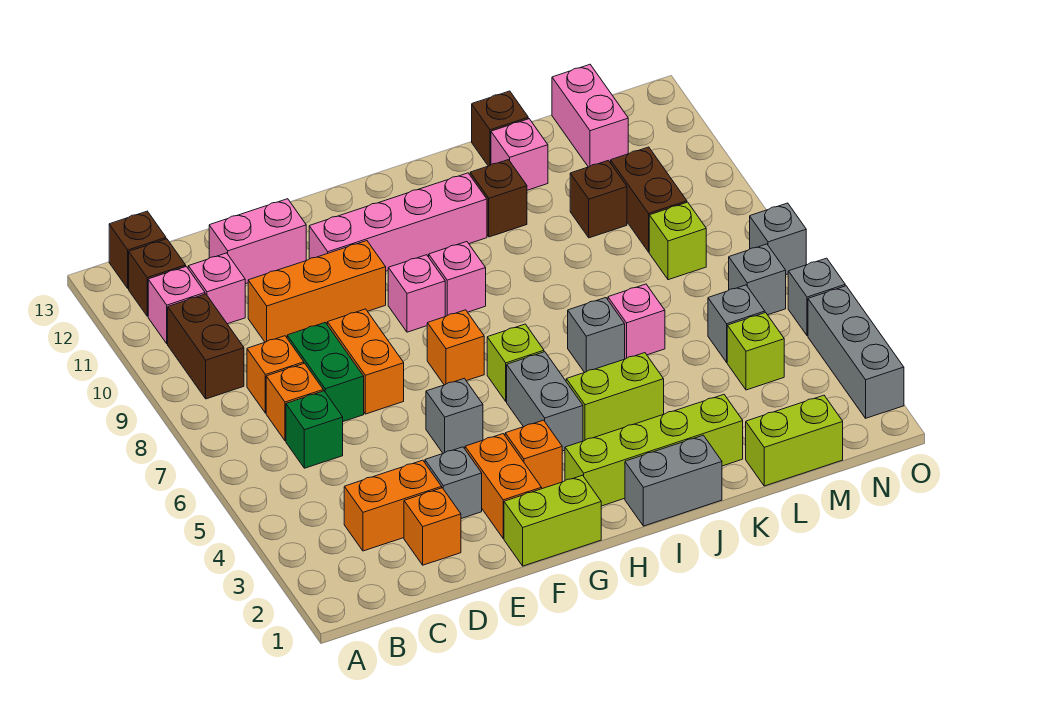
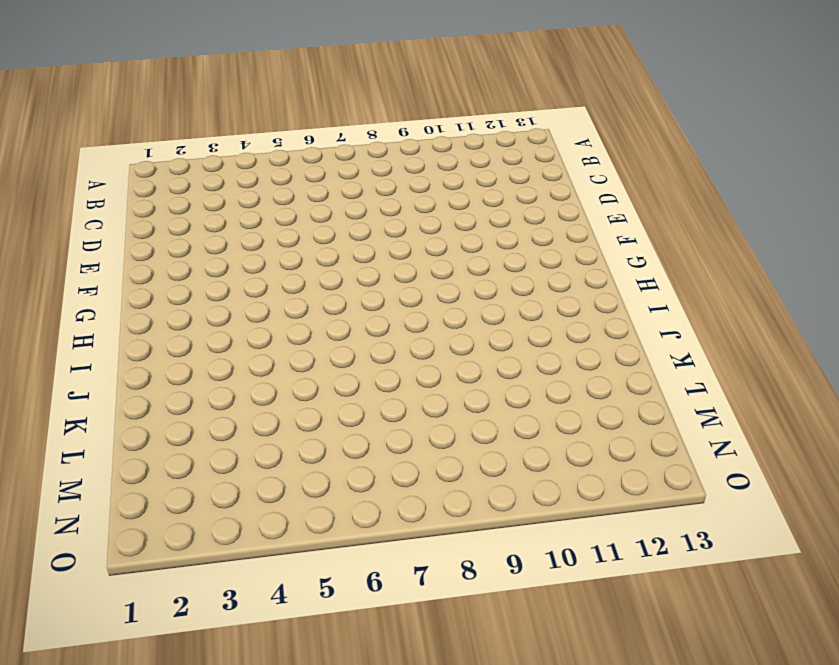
none -> brown brick B9:B10 level 1
none -> pink brick B11 level 1
none -> brown brick B12 level 1
none -> brown brick B13 level 1

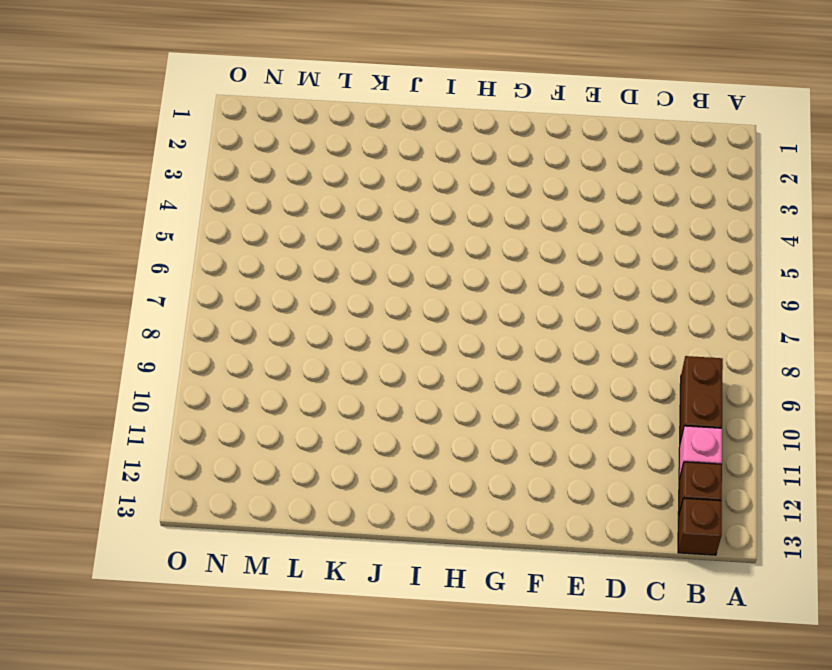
none -> orange brick C3:D3 level 1
none -> green brick C6 level 1
none -> orange brick C7 level 1
none -> orange brick C8 level 1

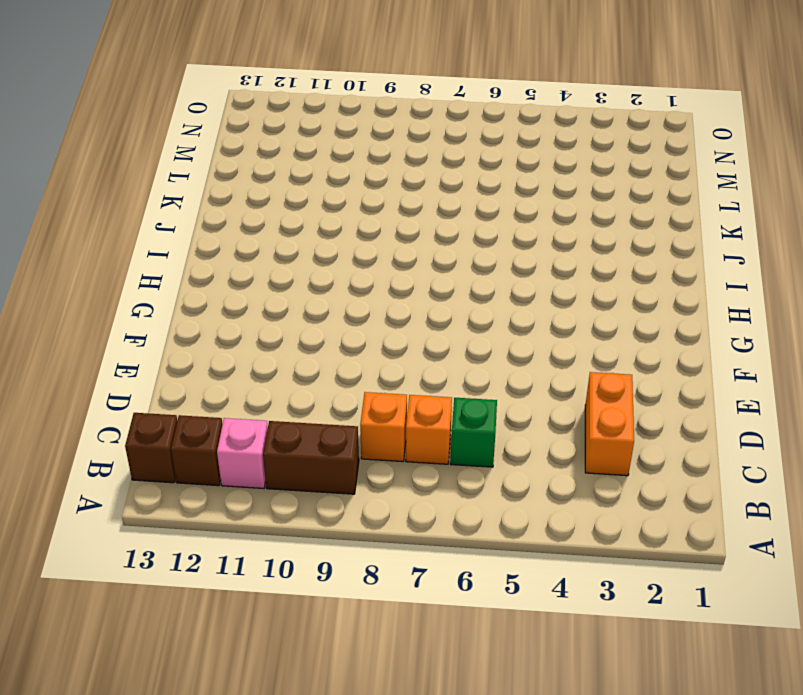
none -> pink brick C11 level 1
none -> orange brick D2 level 1
none -> green brick D7:D8 level 1
none -> orange brick D10:F10 level 1

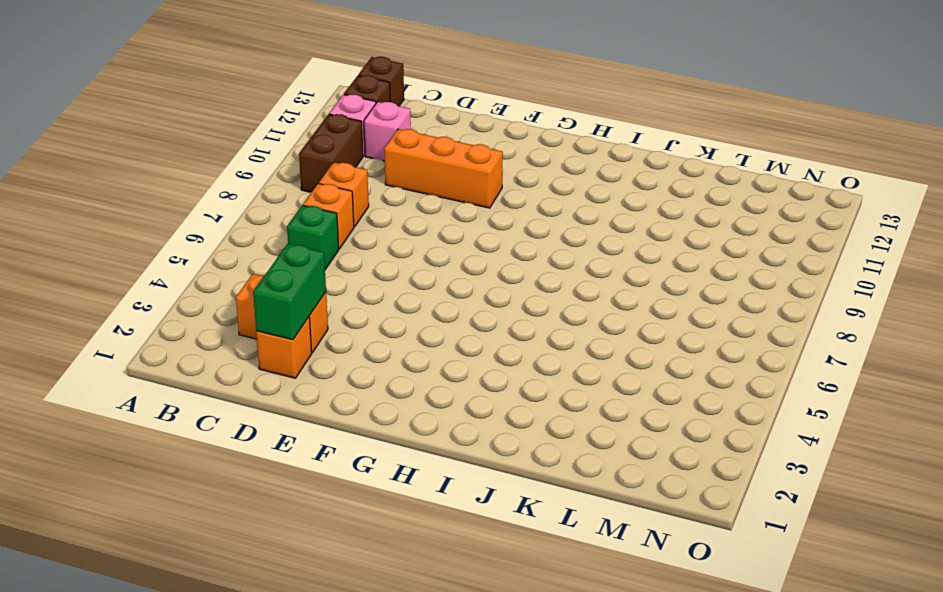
green brick D2:D3 level 2 -> green brick D7:D8 level 1
none -> pink brick D12:E12 level 1
none -> grey brick E3 level 1
none -> orange brick E7:E8 level 1
none -> lime brick F1:G1 level 1

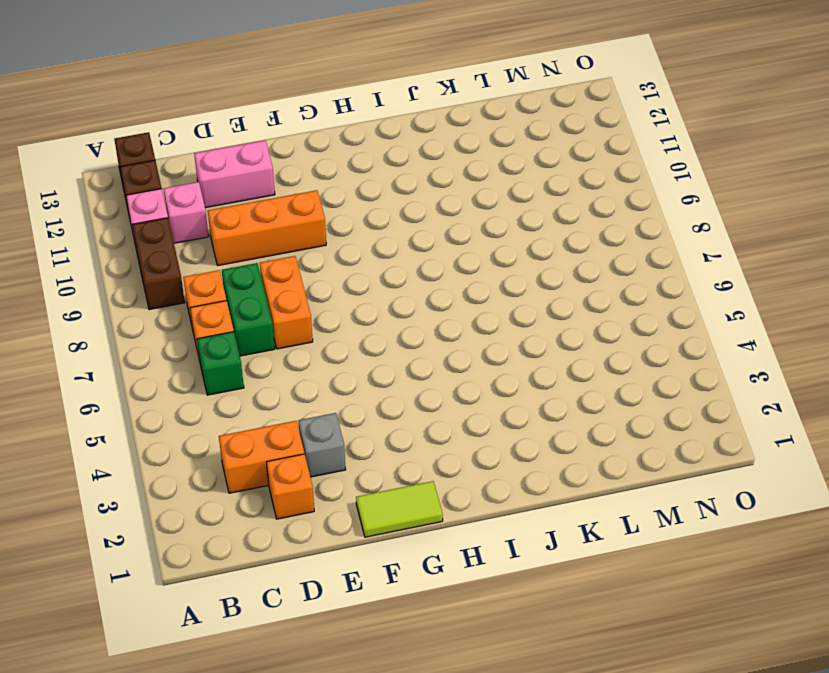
lime tile F1:G1 level 1 -> lime brick F1:G1 level 1
none -> orange brick F2:F3 level 1
none -> grey brick F5 level 1
none -> pink brick F11:I11 level 1
none -> orange brick G3 level 1

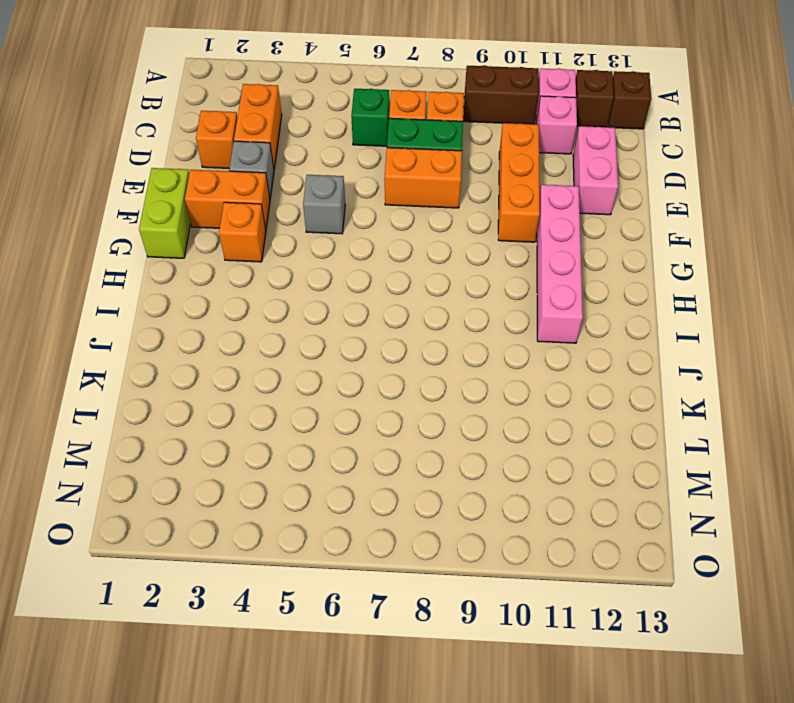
none -> orange brick G7 level 1
none -> pink brick G9 level 1
none -> lime brick H2:K2 level 1
none -> grey brick H4:H5 level 1

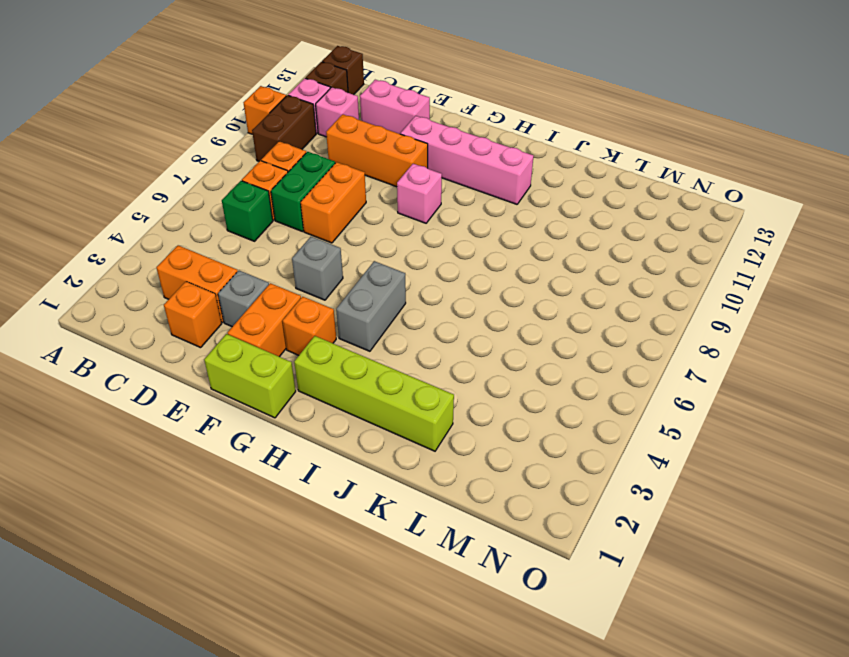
orange brick A10 level 1 -> orange brick G7 level 1
none -> lime brick H6 level 1
none -> pink brick H9 level 1
none -> grey brick I1:J1 level 1
none -> lime brick I4:J4 level 1

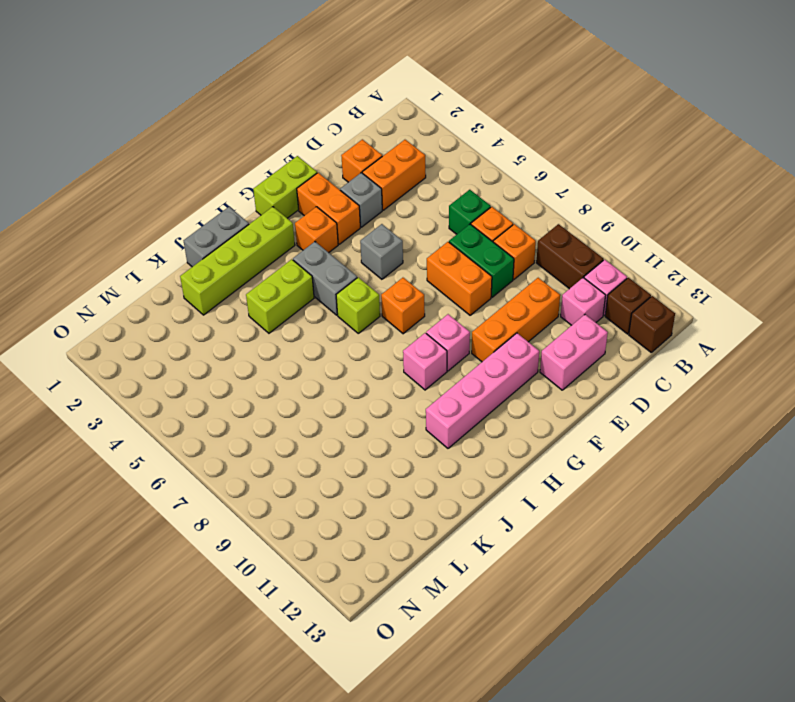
none -> grey brick J6 level 1
none -> brown brick J11 level 1
none -> pink brick K6 level 1
none -> pink brick K12 level 1

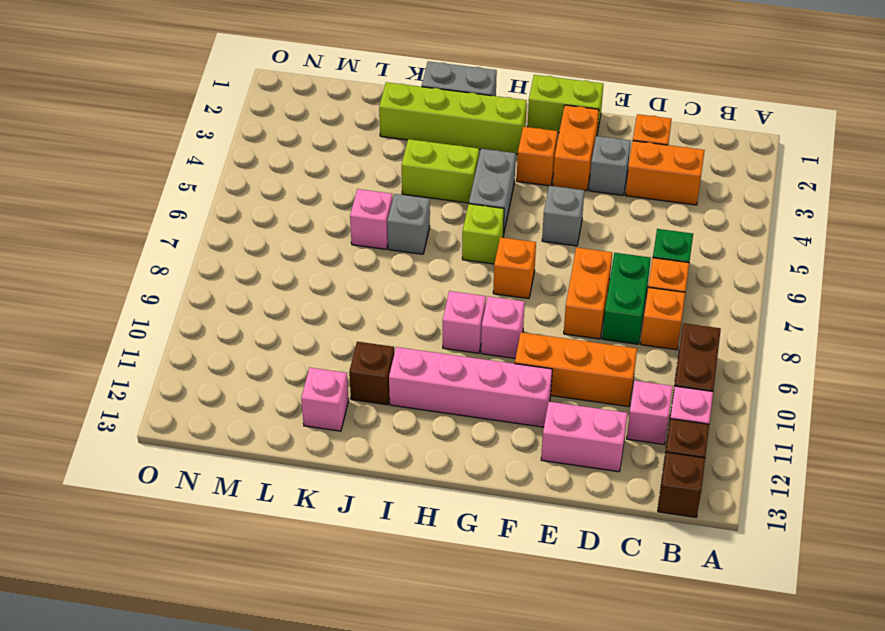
none -> brown brick K13 level 1
none -> lime brick L1:M1 level 1
none -> brown brick L10 level 1
none -> lime brick M4 level 1

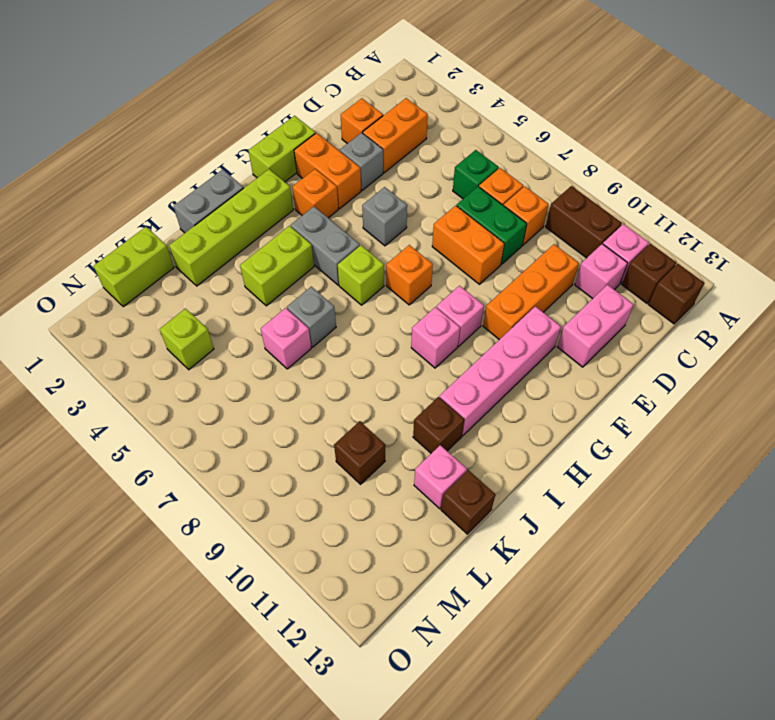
none -> grey brick M5 level 1
none -> lime brick M8 level 1
none -> brown brick M9:M10 level 1
none -> pink brick M12:M13 level 1

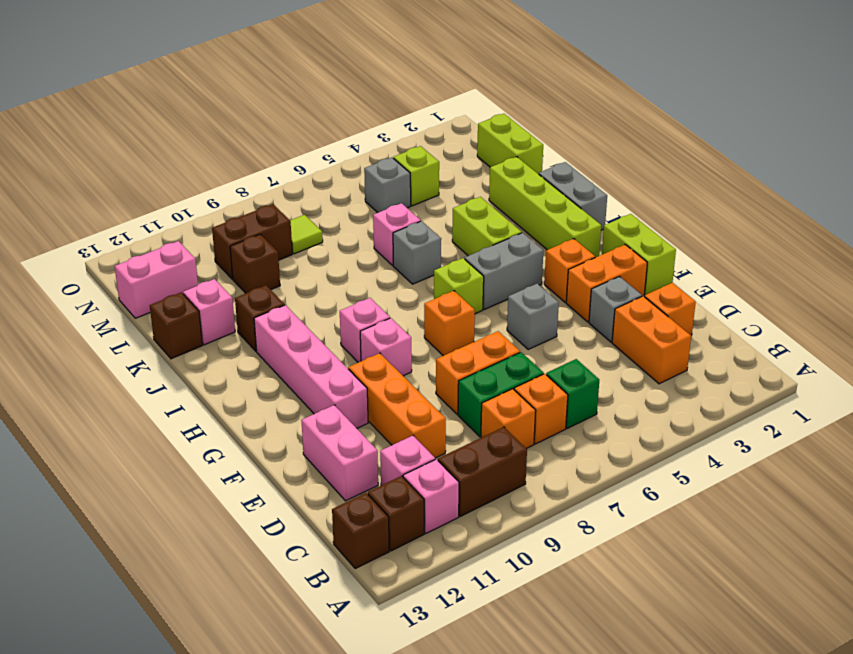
lime tile M8 level 1 -> lime brick M8 level 1
none -> grey brick N6 level 1
none -> grey brick O2:O4 level 1
none -> grey brick O5 level 1
none -> grey brick O7 level 1

